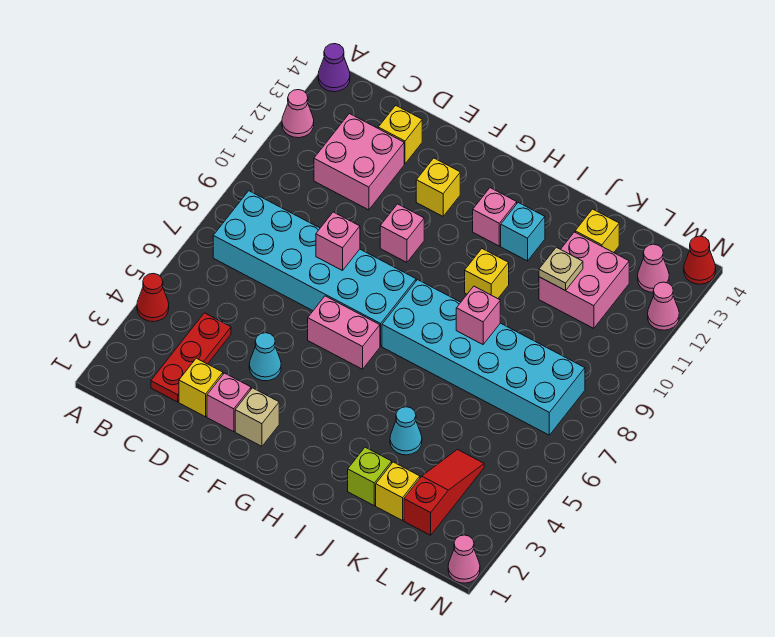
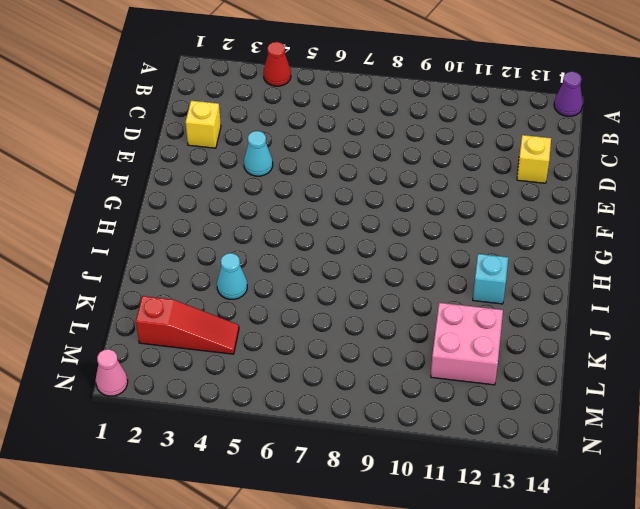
none -> pink cone A12 level 1
none -> cyan brick B7:G8 level 1
none -> red plate C2:C4 level 1
none -> pink brick C11:D12 level 1

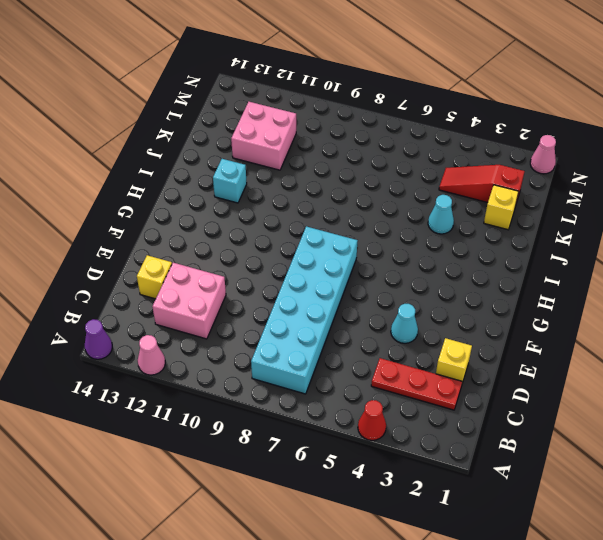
none -> pink brick E2 level 1
none -> tan brick F2 level 1
none -> pink brick F6:G6 level 1
none -> pink brick F10 level 1

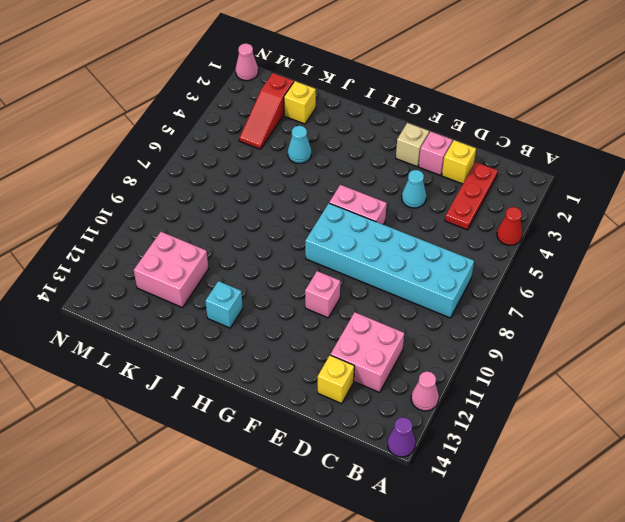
none -> yellow brick F12 level 1
none -> cyan brick H7:M8 level 1
none -> pink brick H12 level 1
none -> yellow brick I10 level 1

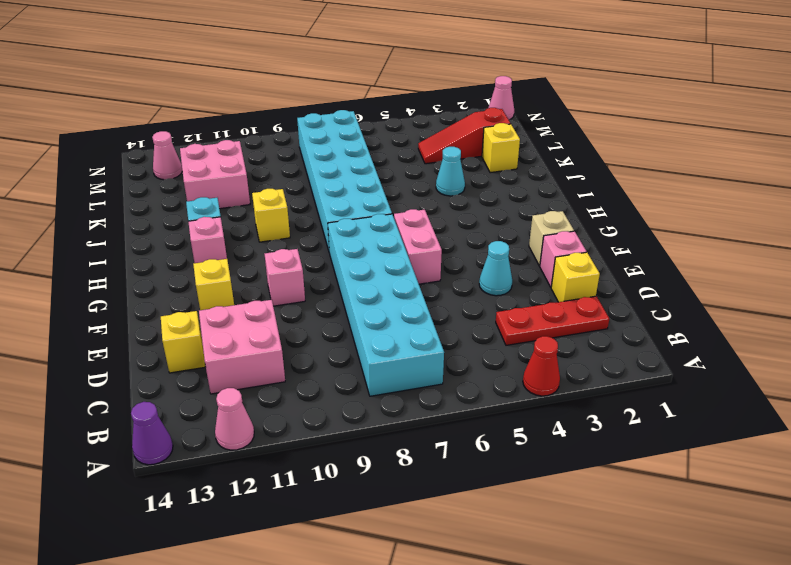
none -> lime brick J2 level 1
none -> yellow brick K13 level 1
none -> pink cone N12 level 1
none -> red cone N14 level 1

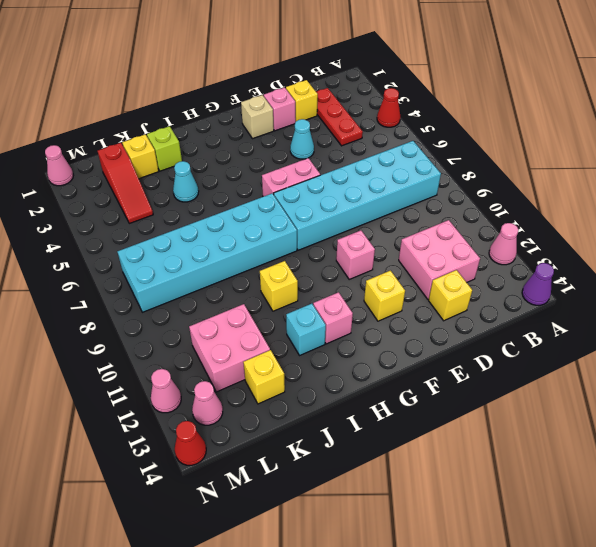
none -> pink brick E8 level 2
none -> pink brick J8 level 2
none -> tan plate K11 level 2

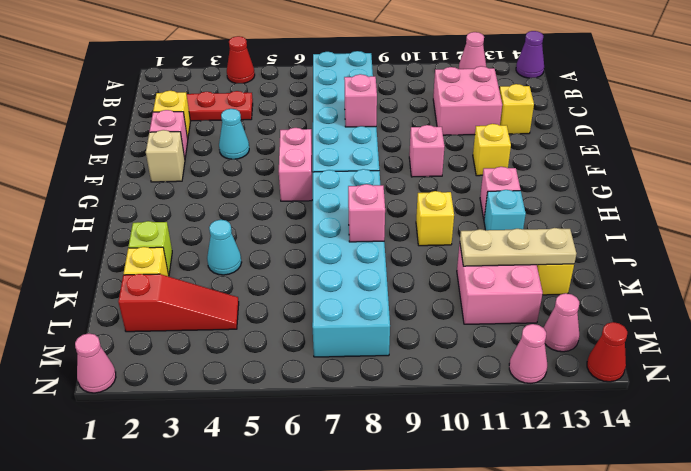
tan plate K11:K13 level 2 -> tan plate K11 level 2

